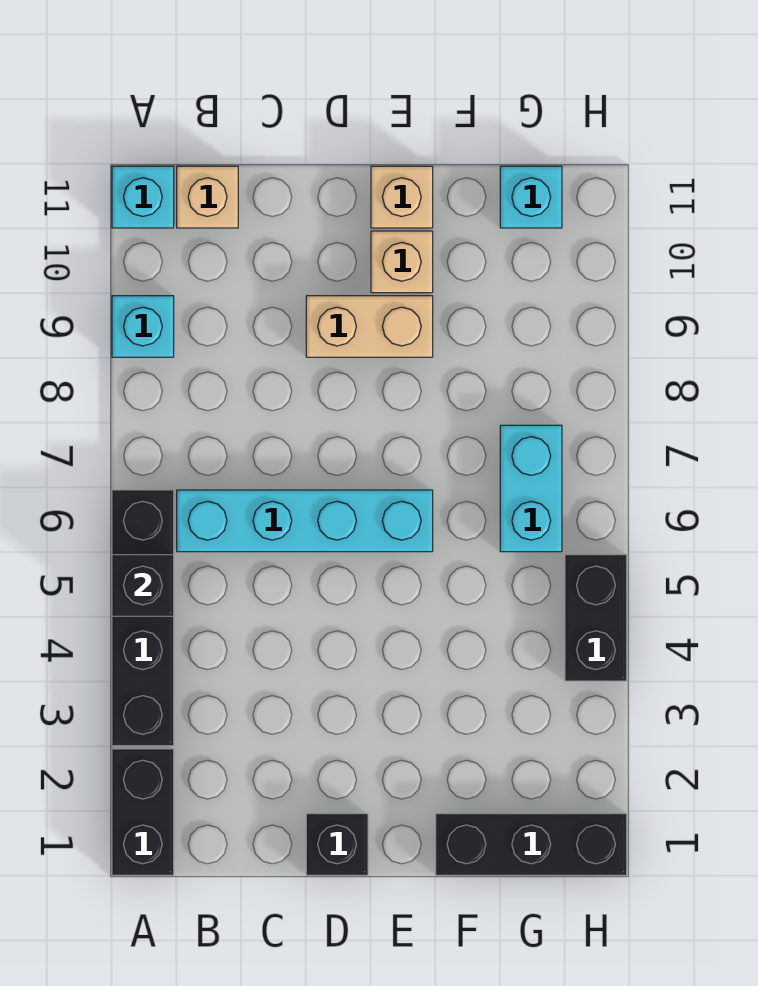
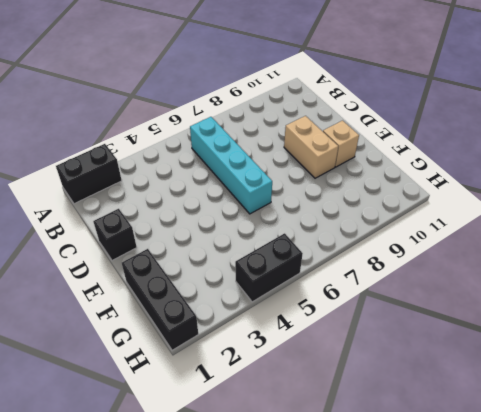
none -> black brick A3:A6 level 1
none -> cyan brick A9 level 1
none -> cyan brick A11 level 1

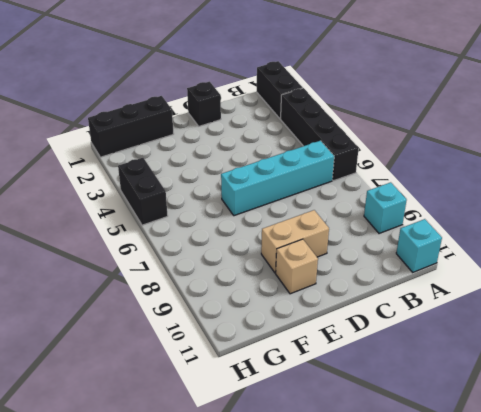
none -> tan brick B11 level 1
none -> tan brick E11 level 1
none -> cyan brick G6:G7 level 1

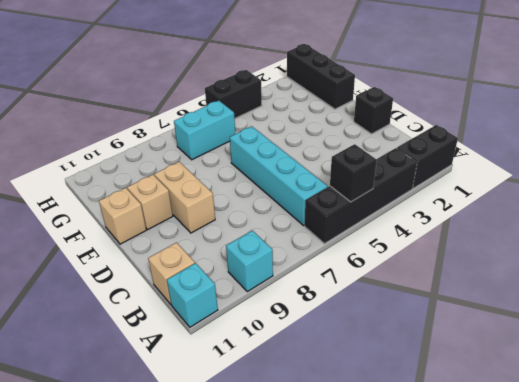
none -> cyan brick G11 level 1

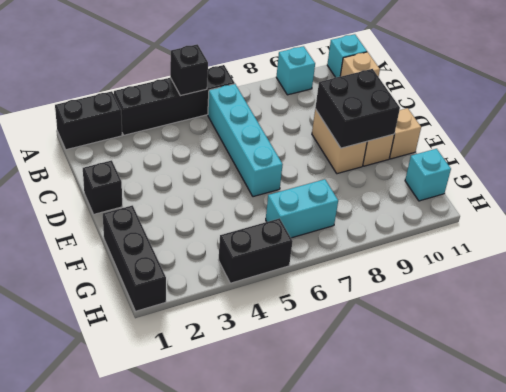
black brick D9:E10 level 2 -> none

